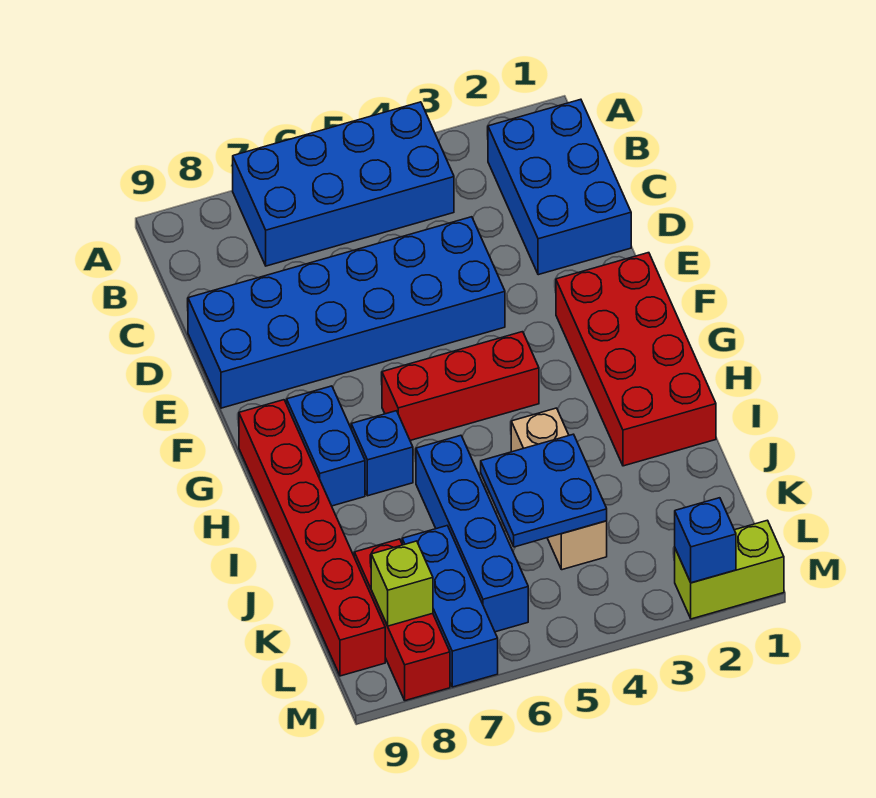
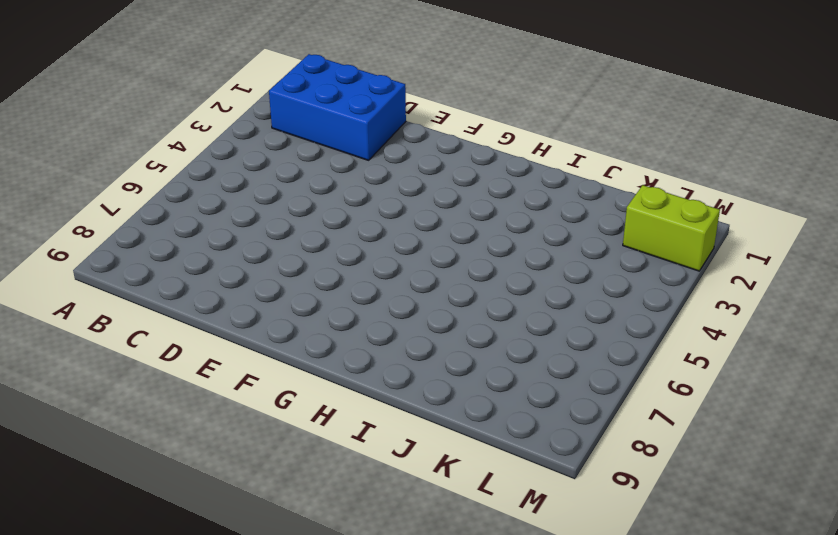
lime brick L2:M2 level 1 -> lime brick M1:M2 level 1
none -> blue brick A4:B7 level 1
none -> blue brick D4:E9 level 1
none -> red brick F1:I2 level 1

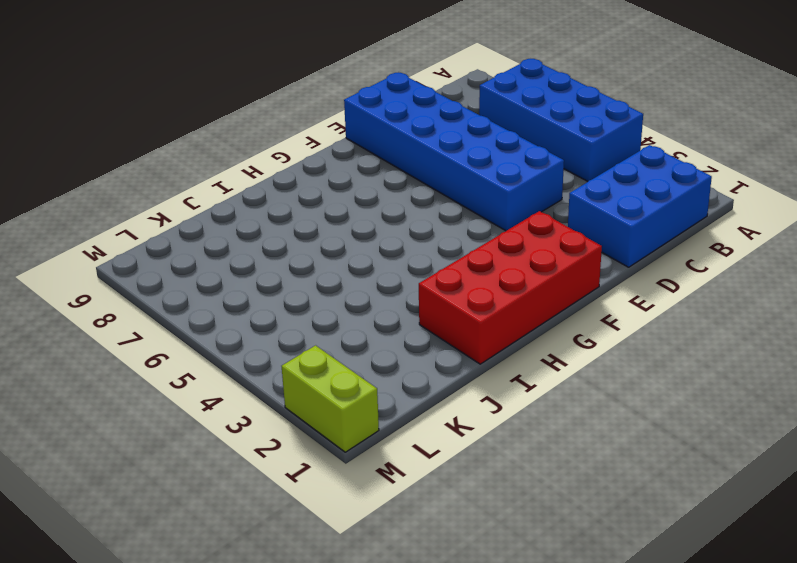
none -> red brick G4:G6 level 1
none -> blue brick G8:H8 level 1
none -> red brick G9:L9 level 1

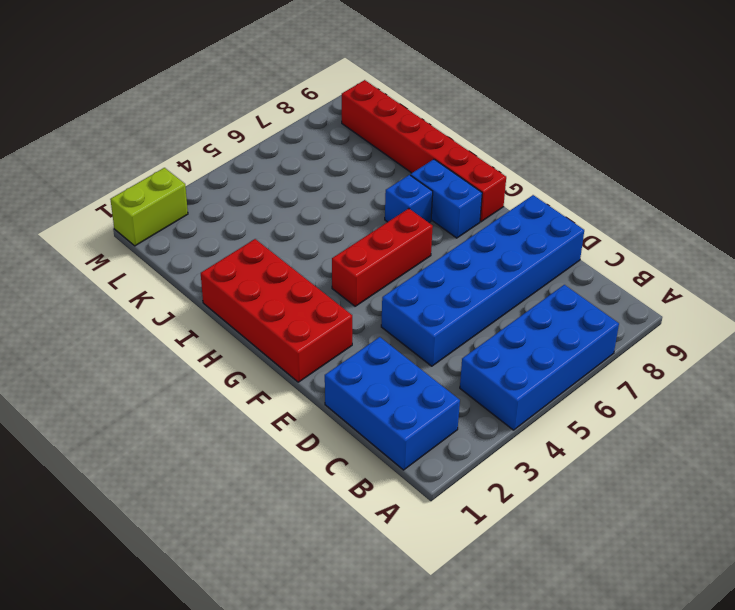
none -> tan brick I4:K4 level 1
none -> blue brick I6:L6 level 1
none -> blue brick K7:M7 level 1

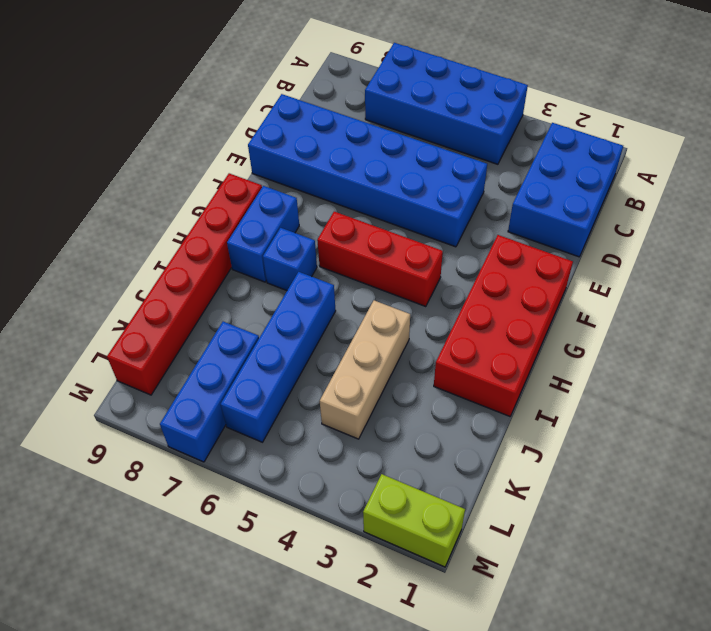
none -> red brick K8:M8 level 1
none -> blue plate J4:K5 level 2
none -> lime brick L8 level 2

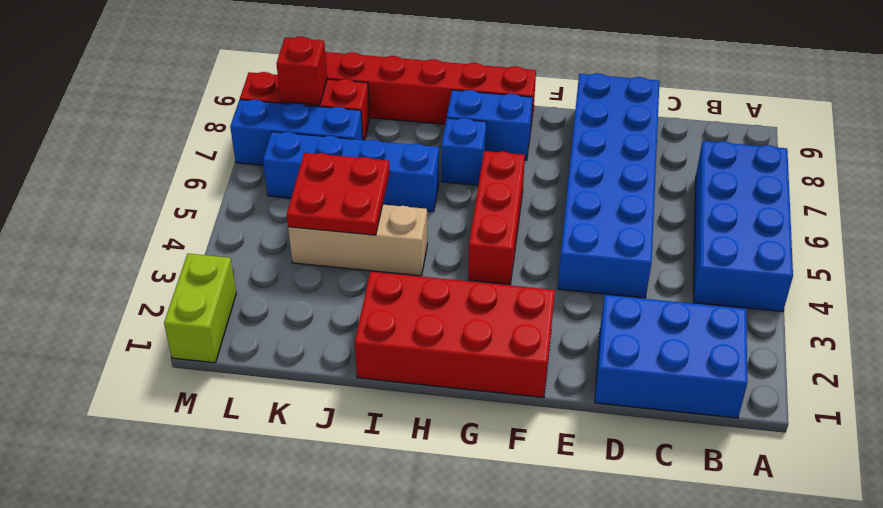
red plate J4:K5 level 2 -> blue plate J4:K5 level 2
red brick L8 level 2 -> lime brick L8 level 2
none -> blue brick M2 level 2

